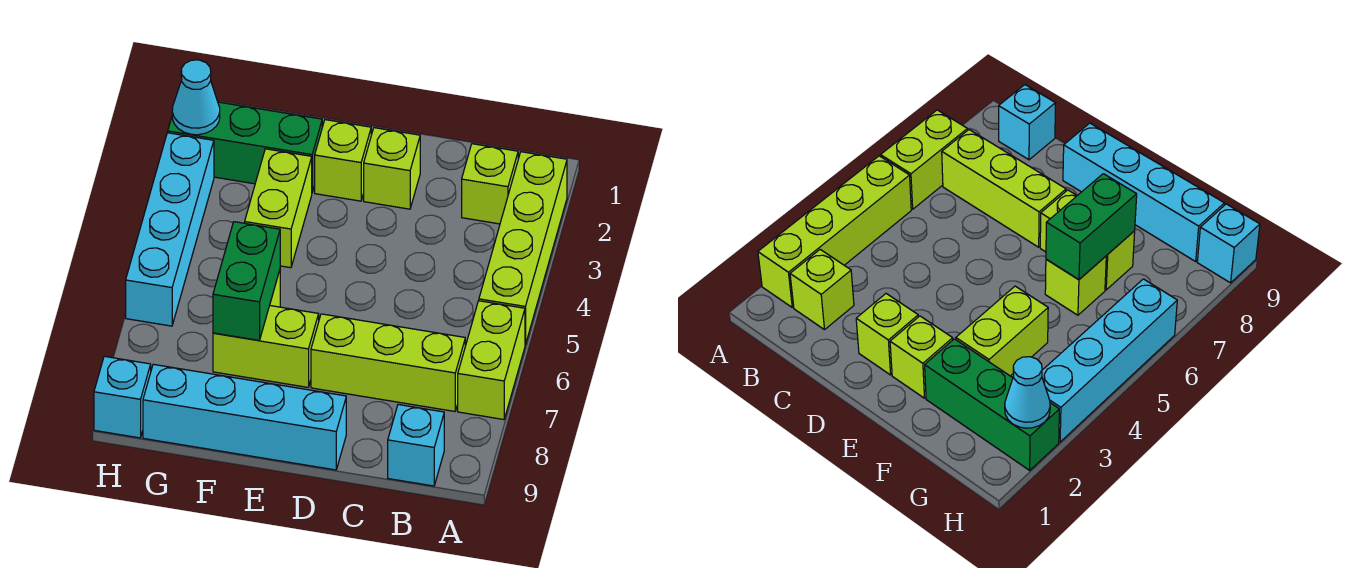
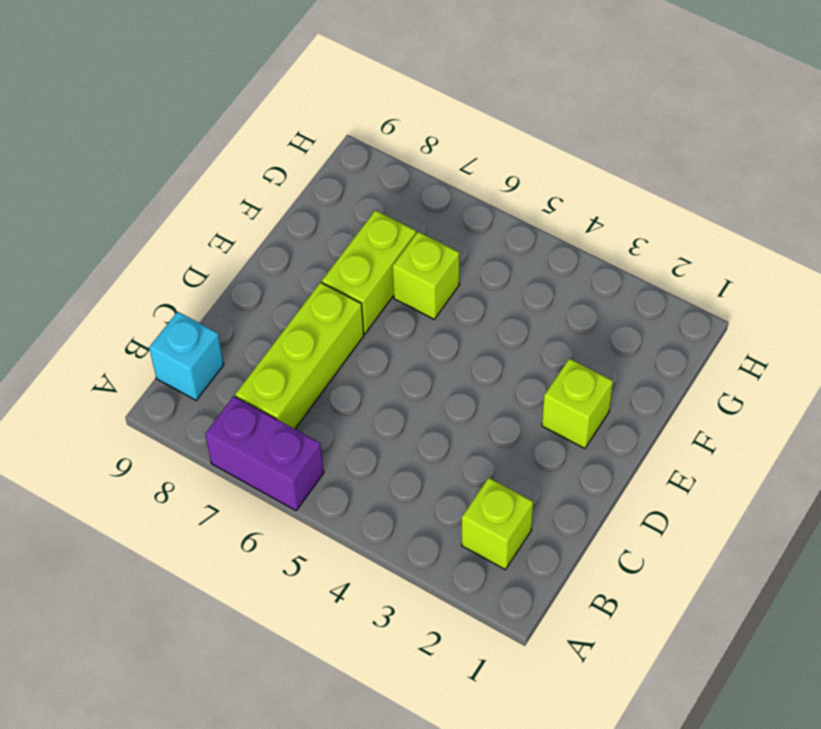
purple brick A6:A7 level 1 -> lime brick A6:A7 level 1
none -> lime brick A2:A5 level 1
none -> lime brick D2 level 1
none -> cyan brick D9:G9 level 1

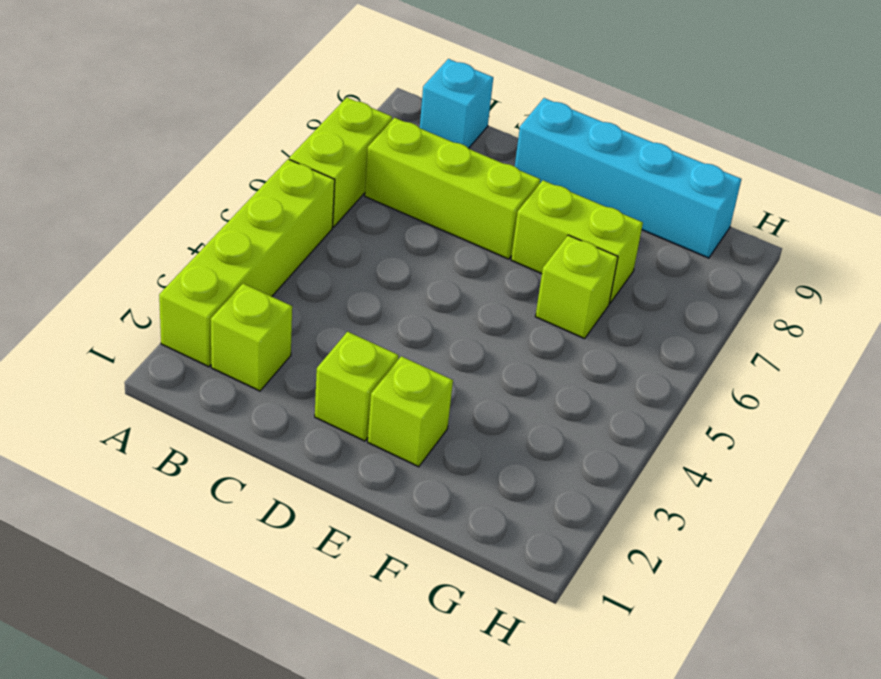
none -> green brick F2:H2 level 1
none -> lime brick F3:F4 level 1
none -> cyan brick H3:H6 level 1

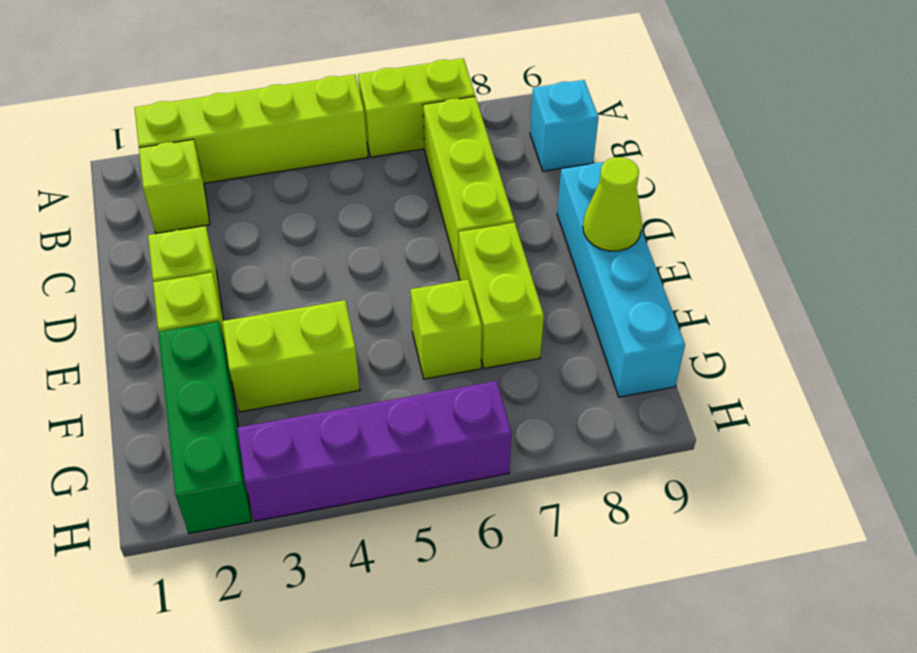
lime cone E9 level 2 -> none
purple brick H3:H6 level 1 -> cyan brick H3:H6 level 1
none -> cyan brick H9 level 1
none -> green brick F6:F7 level 2
none -> cyan cone H2 level 2

